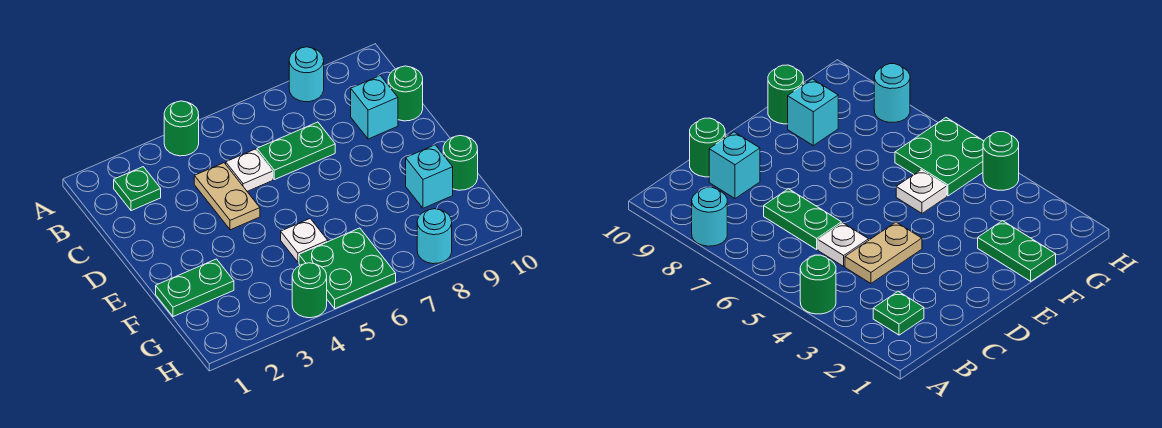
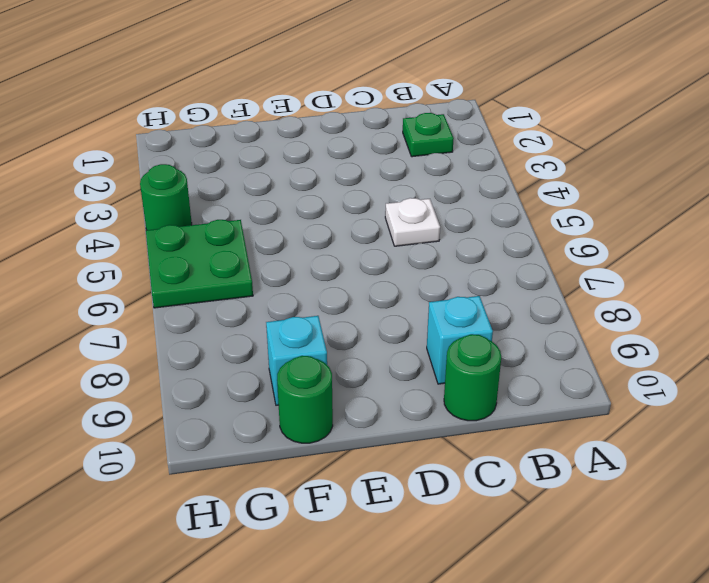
none -> green round brick A4 level 1
none -> cyan round brick A8 level 1
none -> tan plate C4:D4 level 1

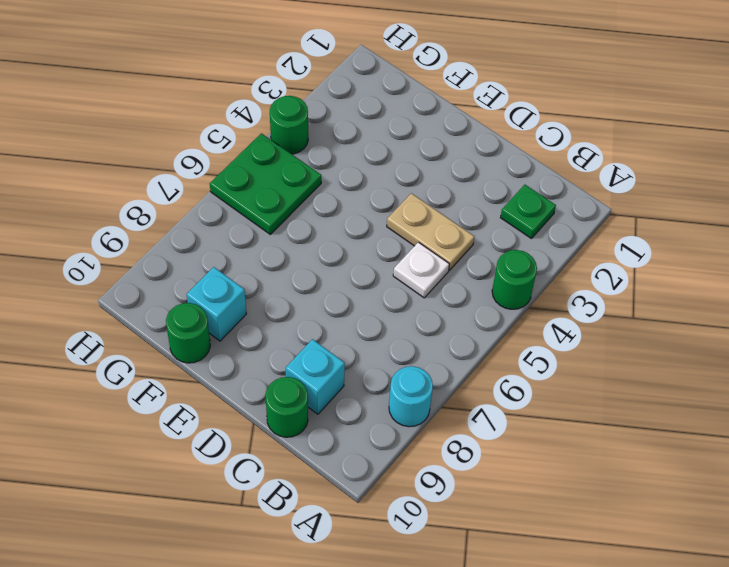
none -> green plate C6:C7 level 1
none -> green plate F1:F2 level 1
none -> white plate F5 level 1

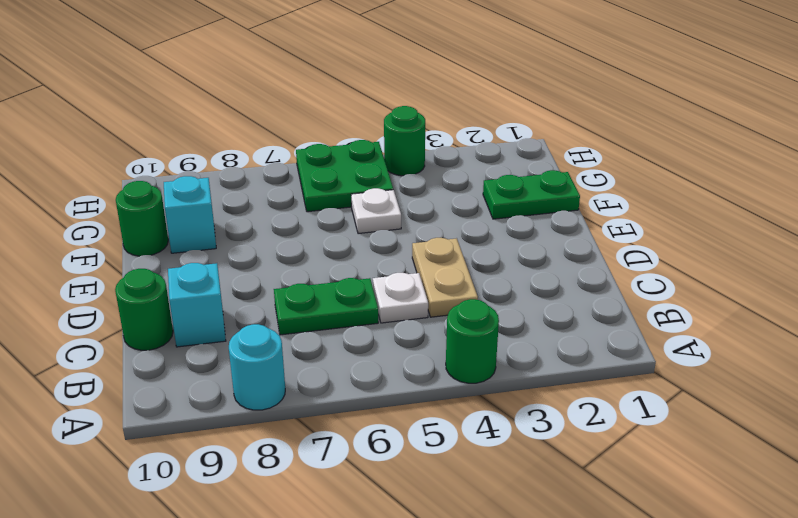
none -> green plate B2 level 1
none -> cyan round brick H8 level 1

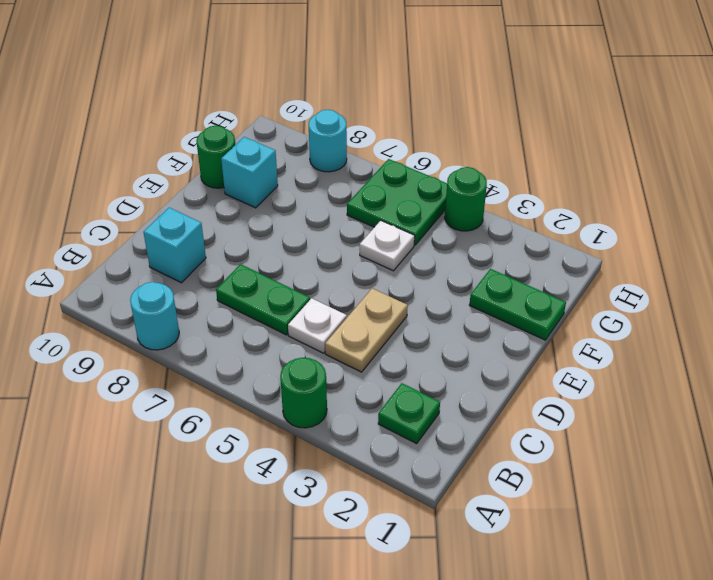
none -> green round brick C10 level 1

